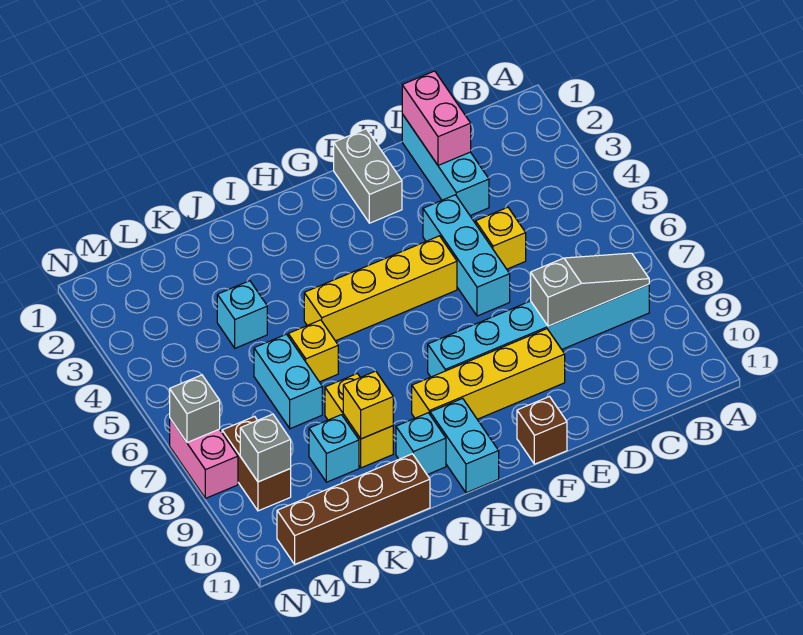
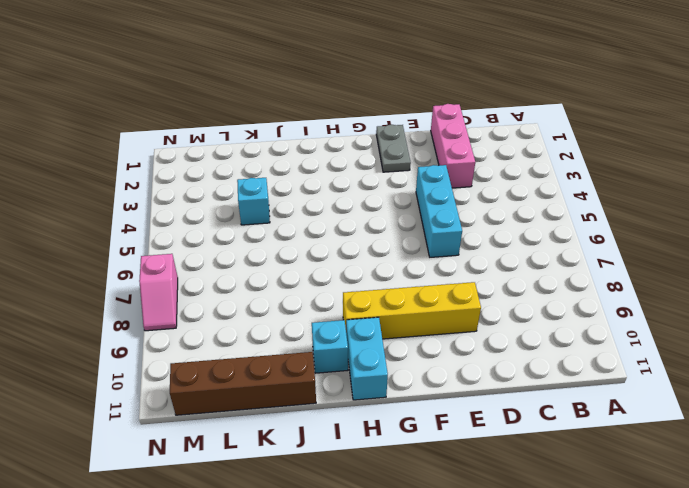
pink brick D1:D3 level 1 -> cyan brick D1:D3 level 1
grey plate F1:F2 level 1 -> grey brick F1:F2 level 1
pink slope N7:N8 level 1 top 7 -> pink brick N7:N8 level 1
none -> cyan brick B8:G8 level 1
none -> yellow brick D5 level 1
none -> yellow brick F5:I5 level 1

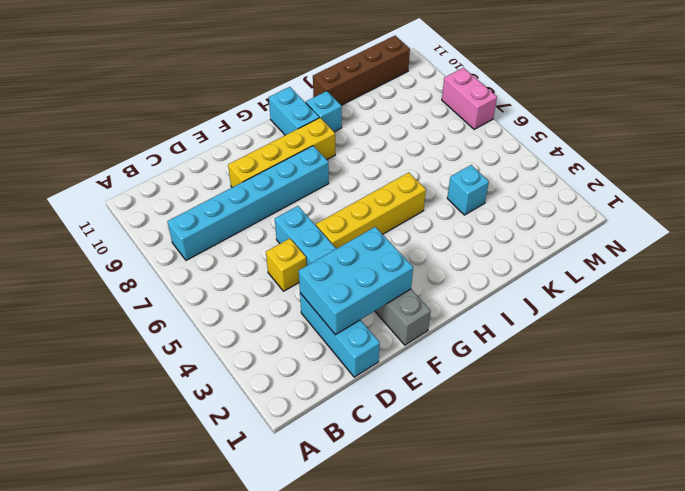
cyan brick D2:F3 level 2 -> pink brick D1:D2 level 2
none -> brown brick F11 level 1
none -> yellow brick J6 level 1
none -> yellow brick J8:J9 level 1

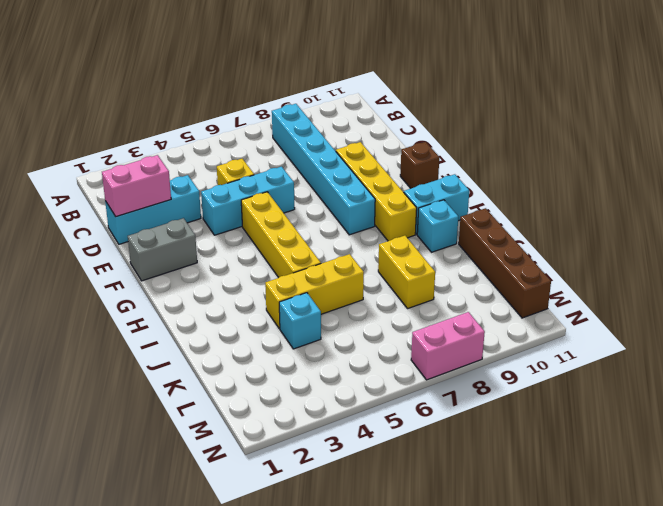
yellow brick J4:J6 level 1 -> yellow brick J6 level 1
yellow brick J8:K8 level 1 -> yellow brick J8:J9 level 1
none -> cyan brick K6:K7 level 1
none -> cyan brick K9 level 1
none -> brown brick M8:M9 level 1

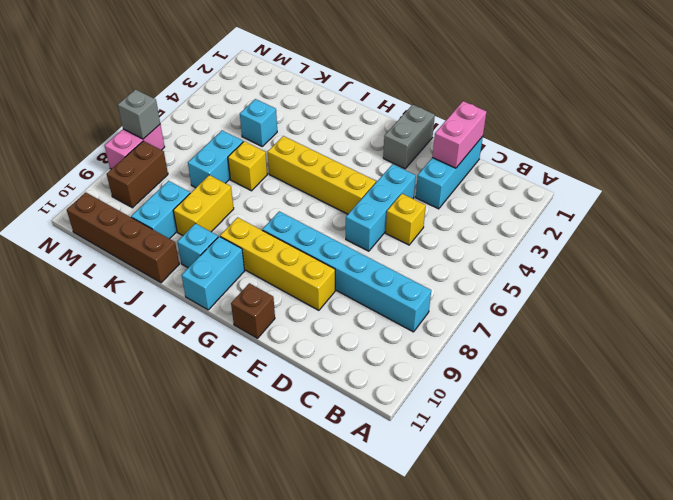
cyan brick K9:K10 level 1 -> cyan brick K9 level 1
none -> grey slope B8:D8 level 2 top D
none -> yellow brick J9 level 2
none -> grey brick M9 level 2

